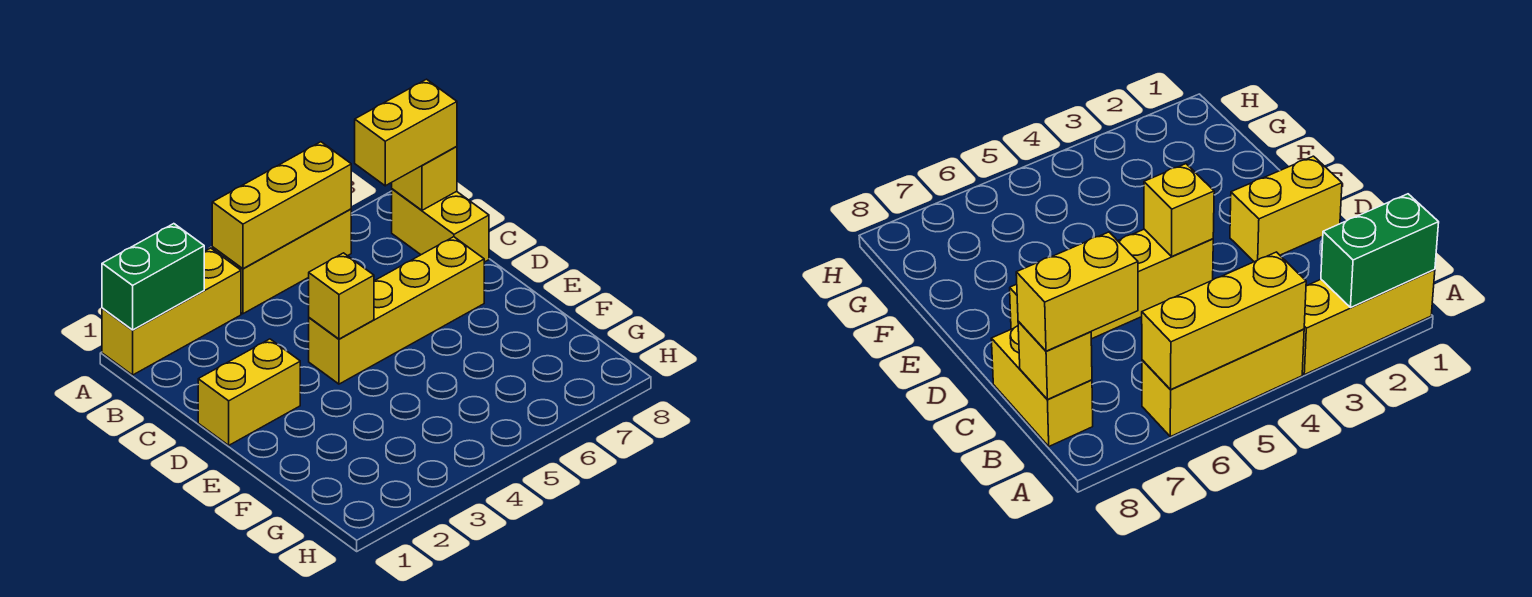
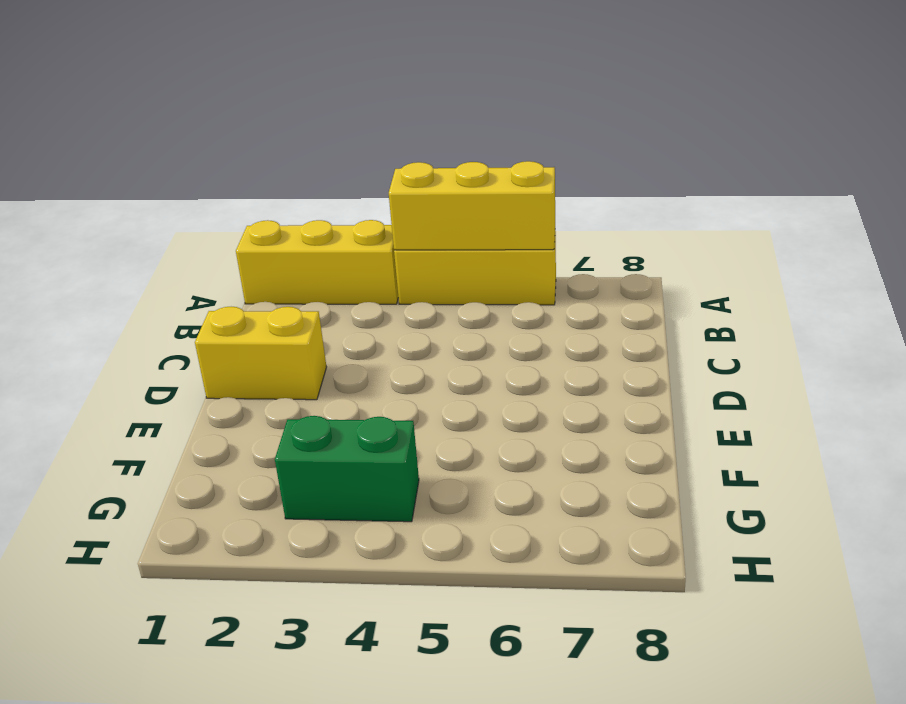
green brick G3:G4 level 1 -> green brick A1:A2 level 2
none -> yellow brick B8:C8 level 1
none -> yellow brick D4:D7 level 1

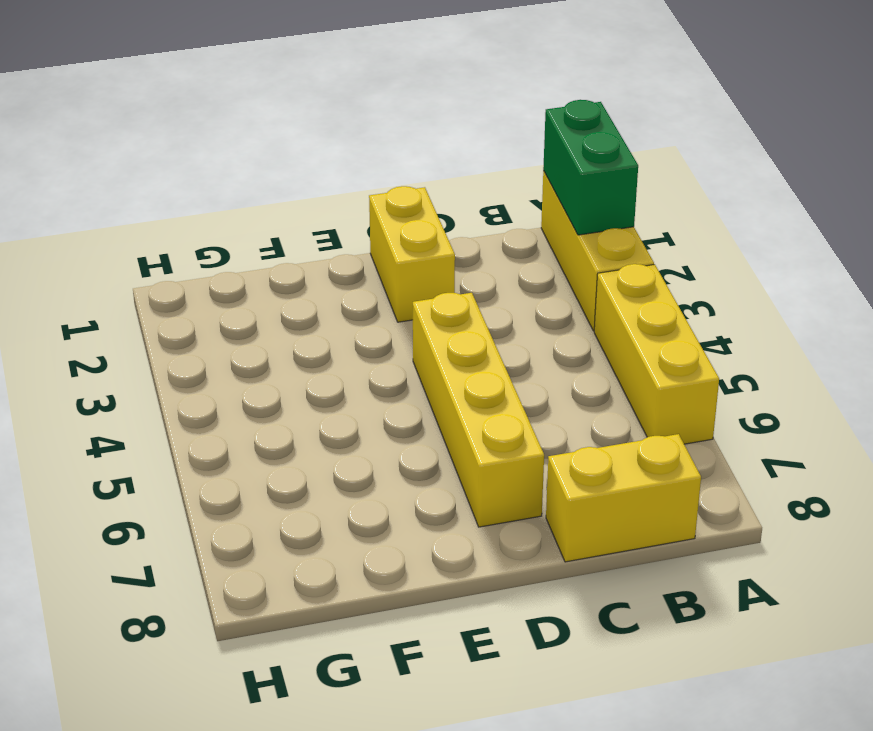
none -> yellow brick A4:A6 level 2
none -> yellow brick B8 level 2

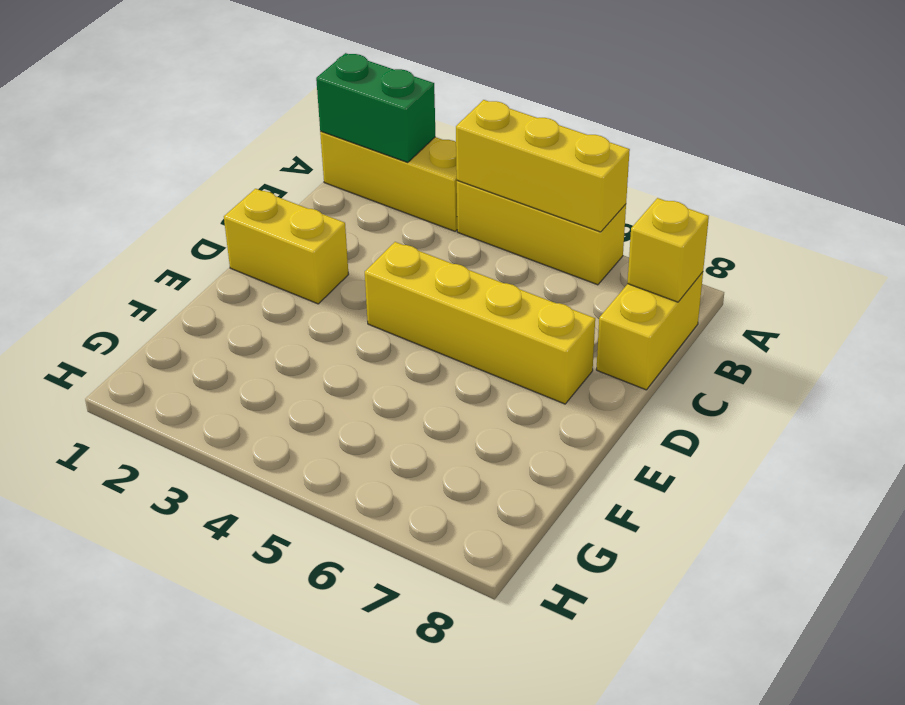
none -> yellow brick D4 level 2
none -> yellow brick B7:B8 level 3

